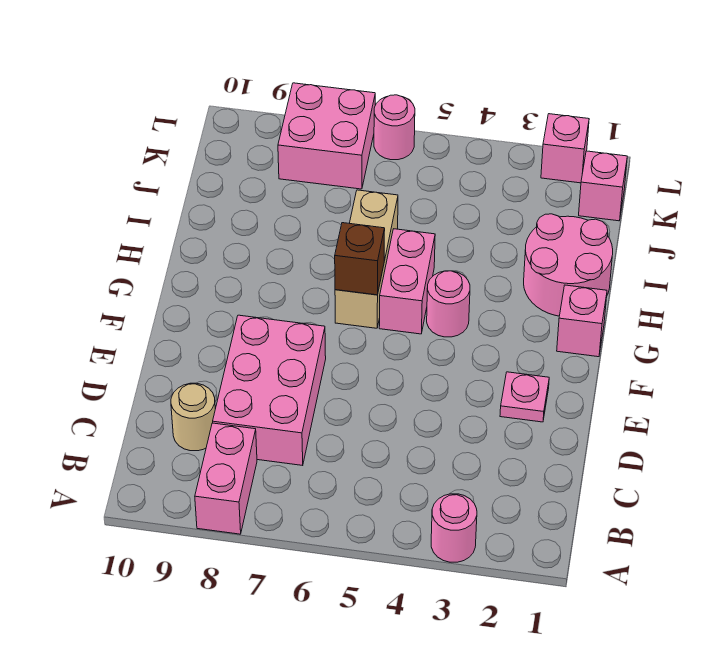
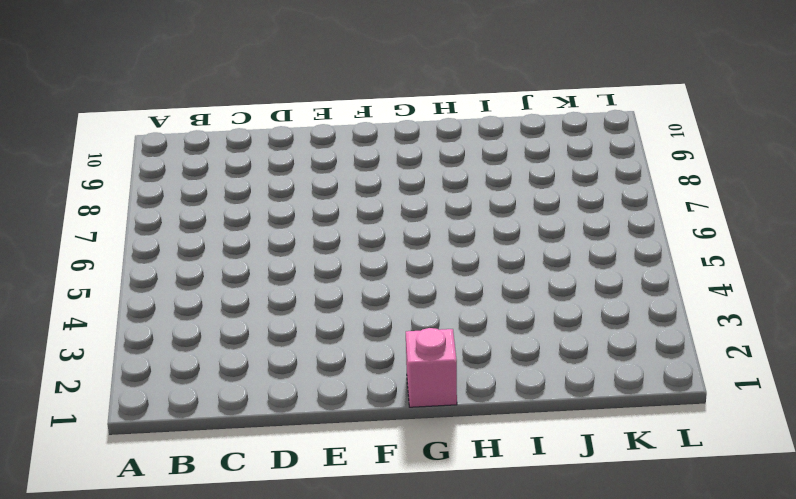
none -> pink round brick A3 level 1
none -> pink brick A8:B8 level 1
none -> pink brick C7:E8 level 1

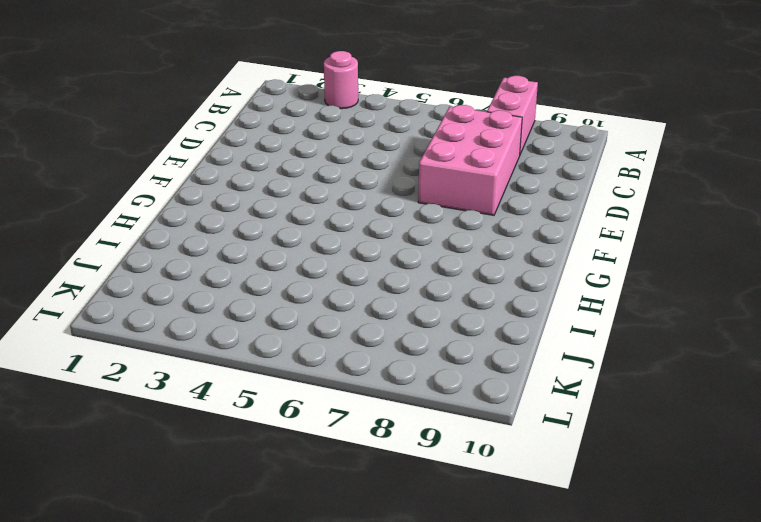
none -> tan round brick C9 level 1
none -> pink plate E2 level 1
none -> pink brick G1 level 1

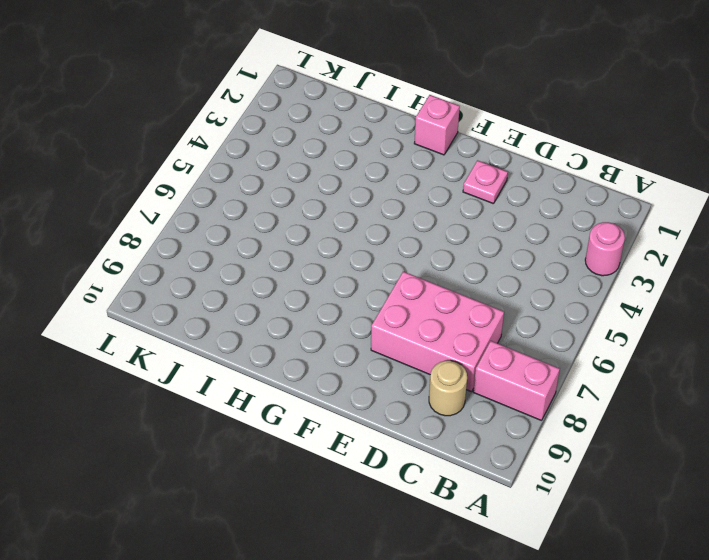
none -> pink round brick G4 level 1
none -> pink brick G5:H5 level 1
none -> tan brick G6:I6 level 1

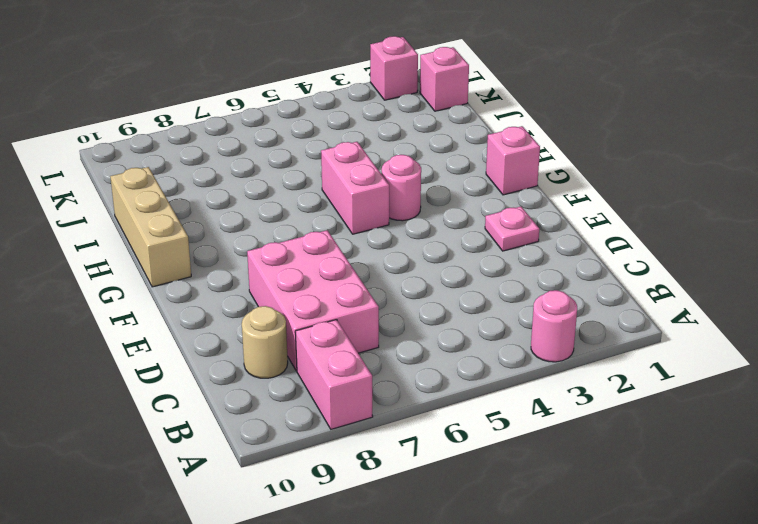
tan brick G10:I10 level 1 -> tan brick G6:I6 level 1
none -> pink round brick H1:I2 level 1
none -> pink brick K7:L8 level 1
none -> pink round brick L6 level 1

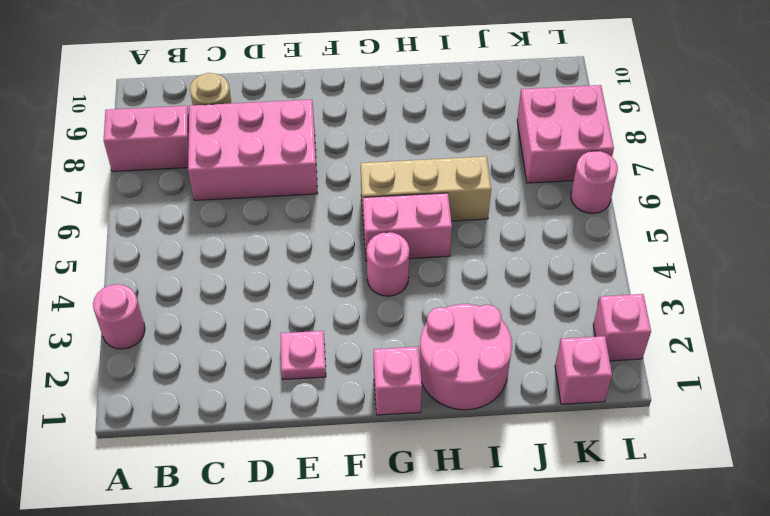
none -> brown brick G6 level 2

